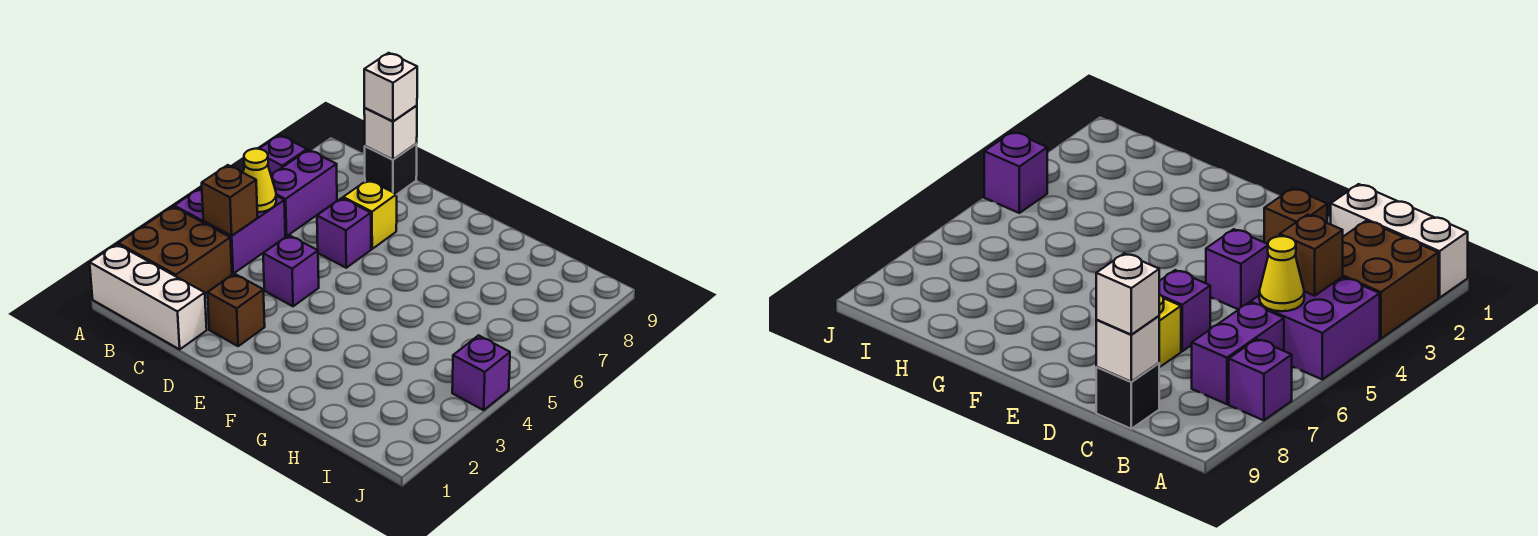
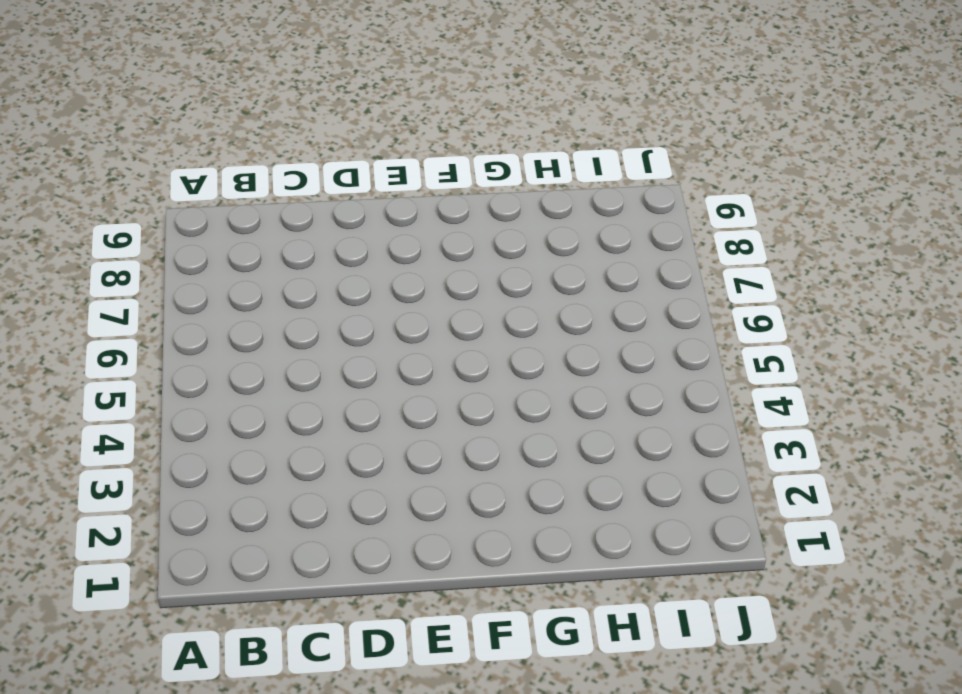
none -> white brick A1:C1 level 1
none -> brown brick A2:B3 level 1
none -> purple brick A4:B5 level 1

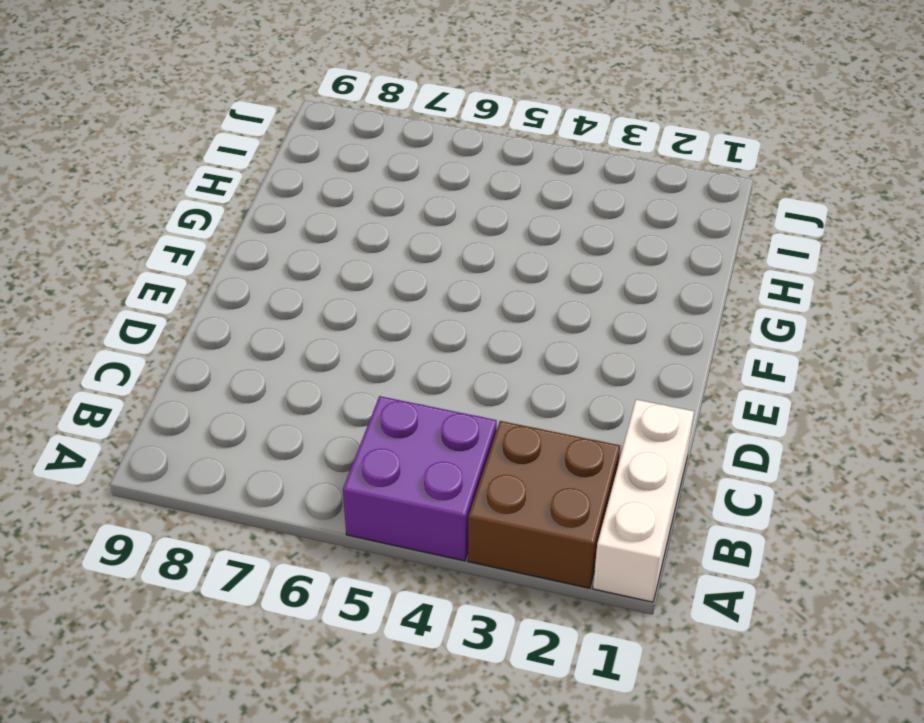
none -> purple brick A7 level 1
none -> purple brick B6:B7 level 1
none -> black brick C9 level 1

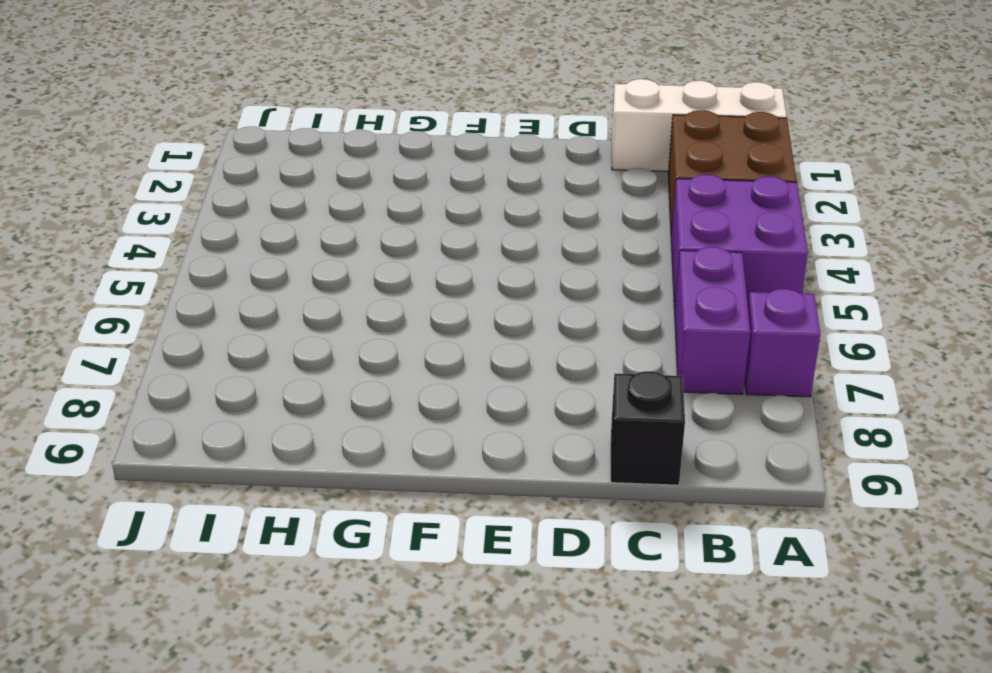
none -> brown brick D2 level 1
none -> purple brick D4 level 1
none -> purple brick D6 level 1

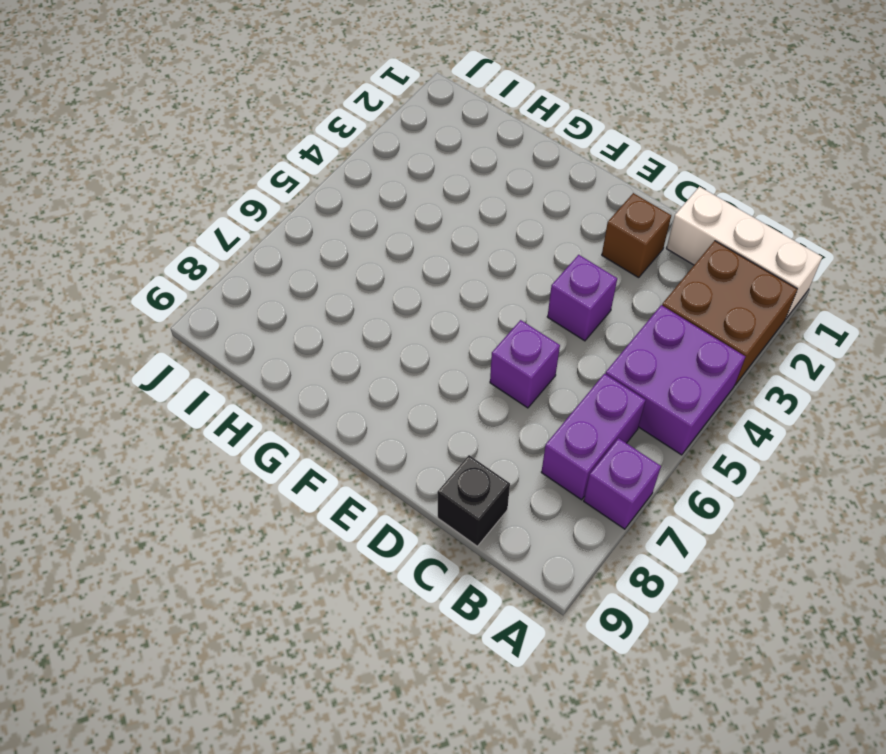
none -> yellow brick D7 level 1
none -> purple brick J4 level 1
none -> brown brick B4 level 2

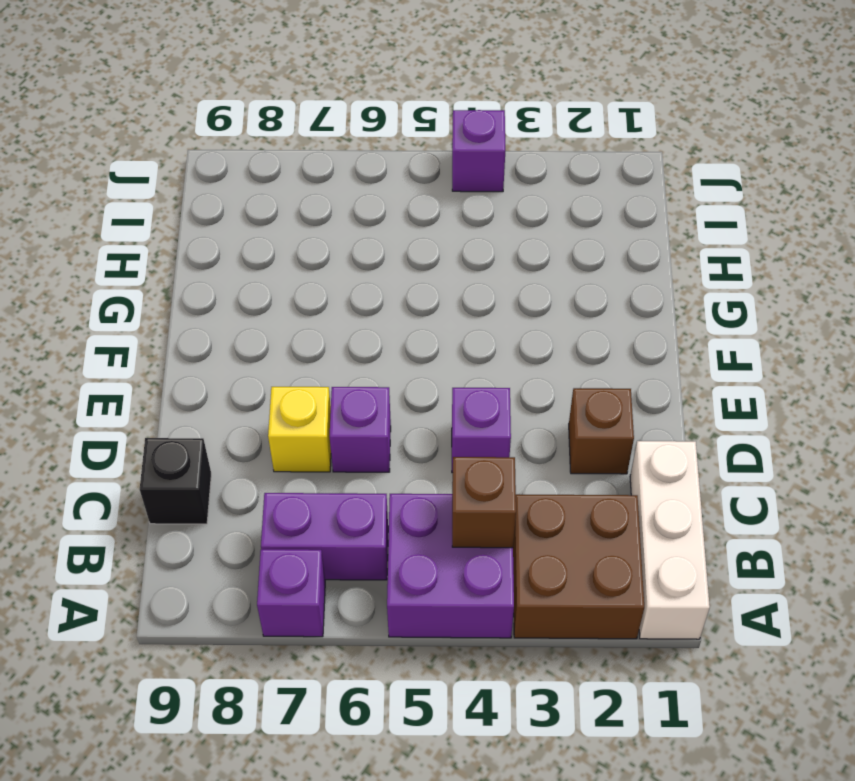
none -> yellow cone B5 level 2
none -> white brick C9 level 2
none -> white brick C9 level 3

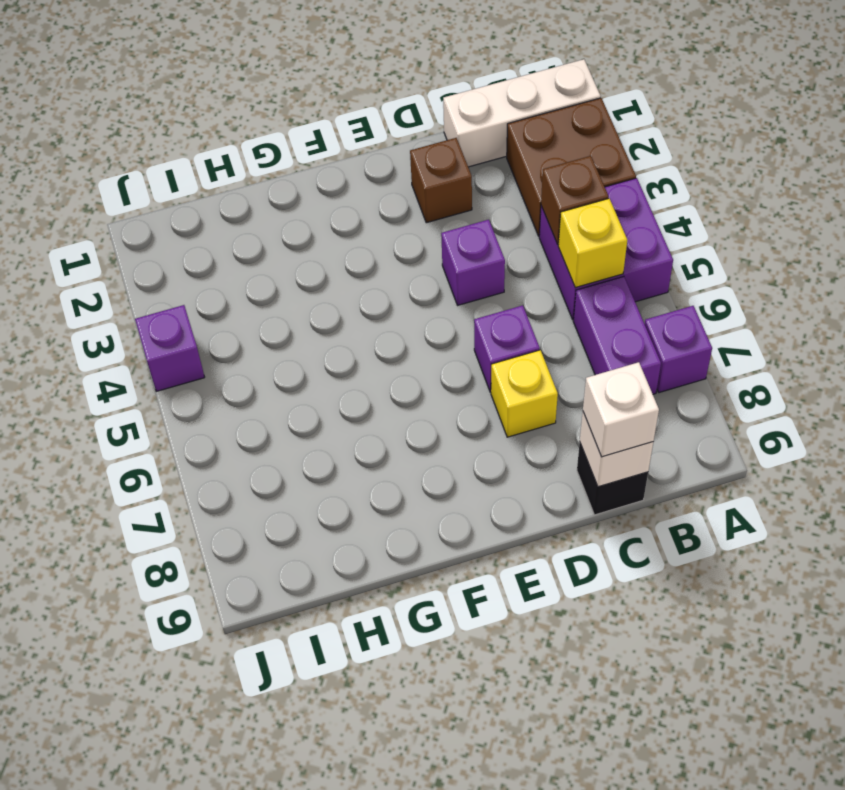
yellow brick B5 level 2 -> yellow cone B5 level 2

